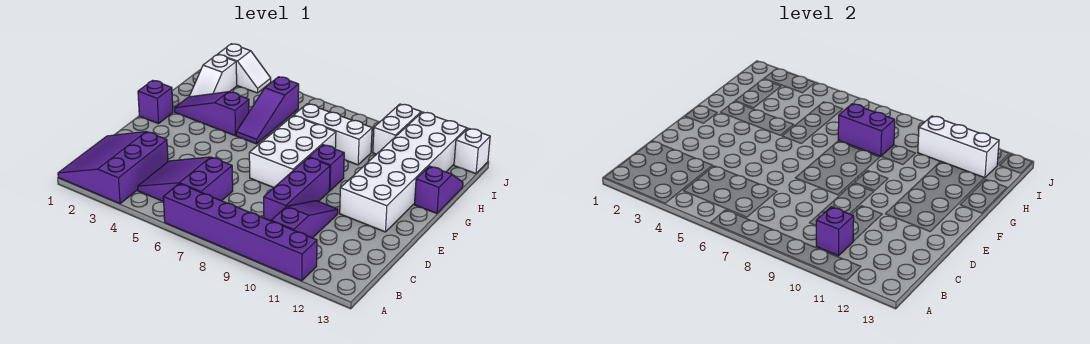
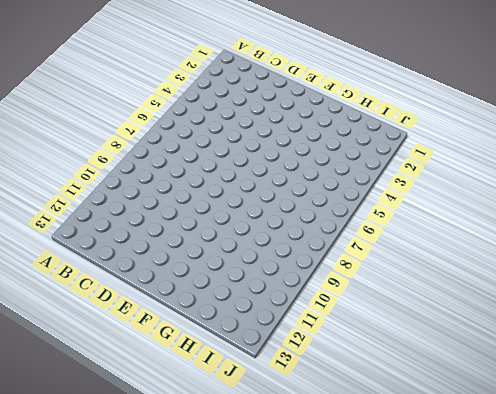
none -> purple slope A1:C3 level 1 top 3
none -> purple brick A6:A11 level 1
none -> purple slope B4:C6 level 1 top 6

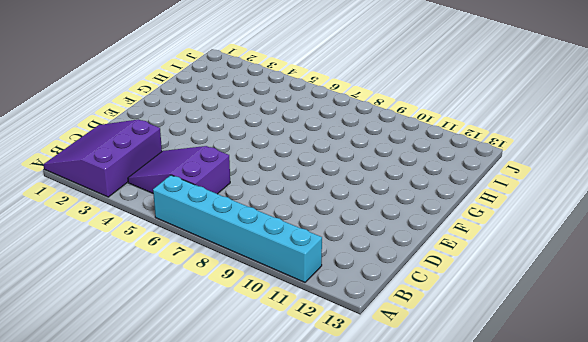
cyan brick A6:A11 level 1 -> purple brick A6:A11 level 1
none -> purple slope B10:D10 level 1 top B
none -> purple brick C9:E9 level 1
none -> white brick E7:G8 level 1

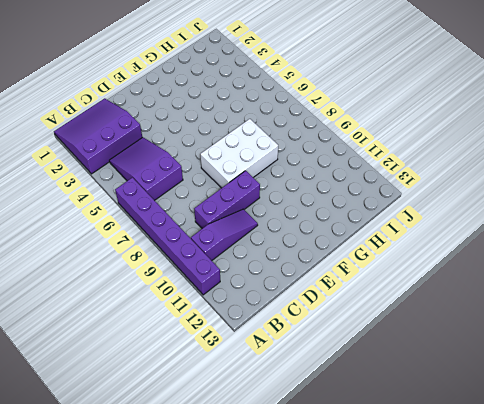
none -> white brick E11:J12 level 1
none -> purple brick F1 level 1
none -> purple brick F9 level 1

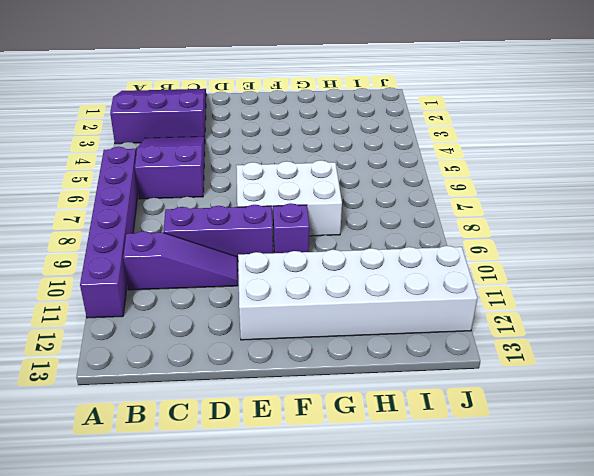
none -> purple brick F1 level 1
none -> purple slope G2:G4 level 1 top 4
none -> purple slope G5:I5 level 1 top I

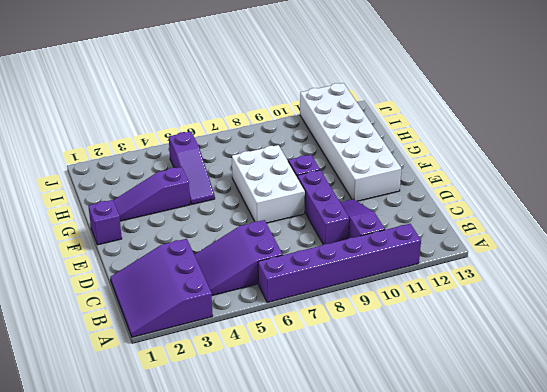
none -> purple slope G13:H13 level 1 top G
none -> white slope H2:I2 level 1 top I
none -> white brick H7:H9 level 1

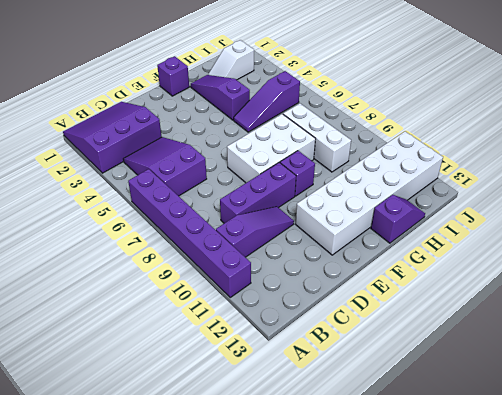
none -> white brick I10:J10 level 1
none -> white slope J2:J3 level 1 top 2
none -> white brick J13 level 1

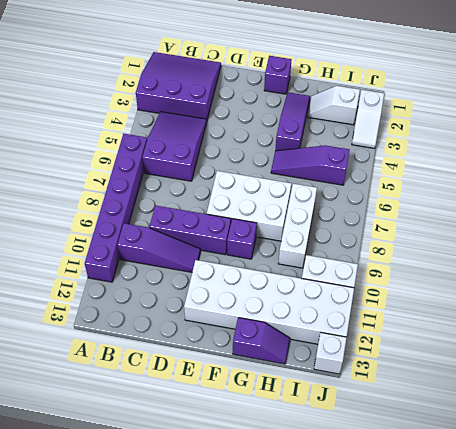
none -> purple brick B10 level 2
none -> purple brick H7:H8 level 2
none -> white brick I10:I12 level 2

